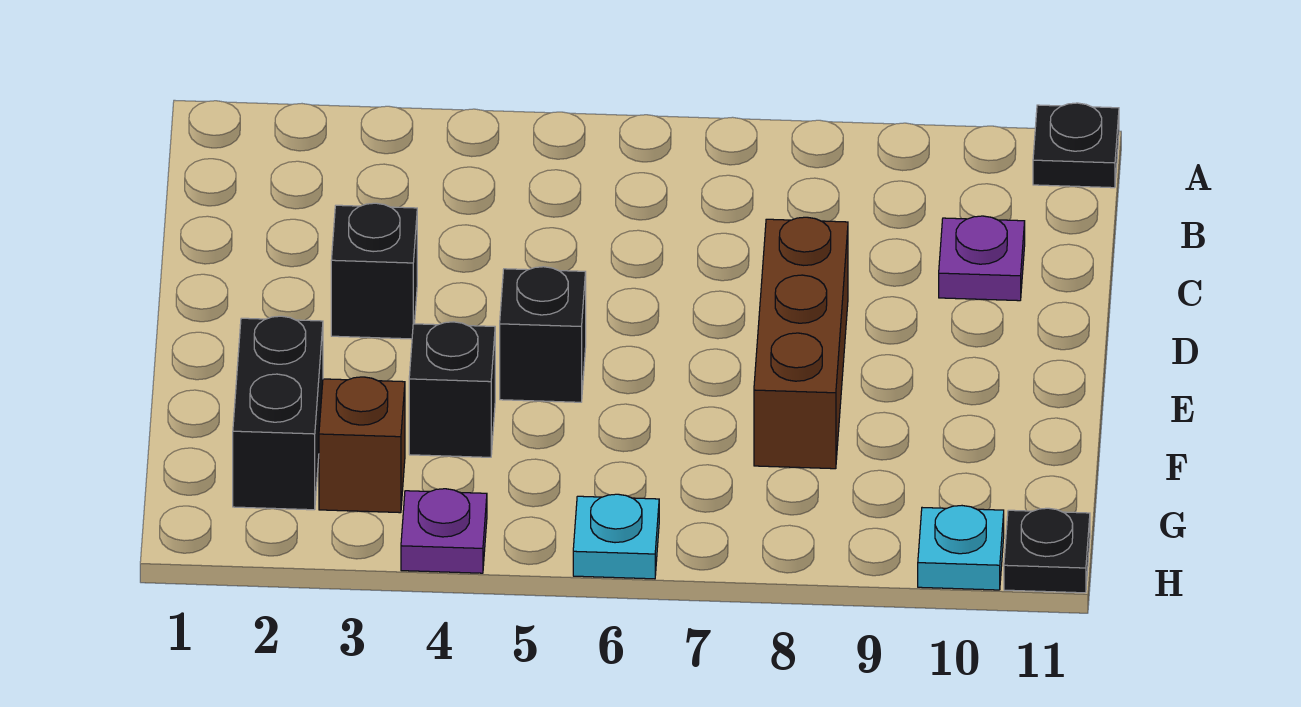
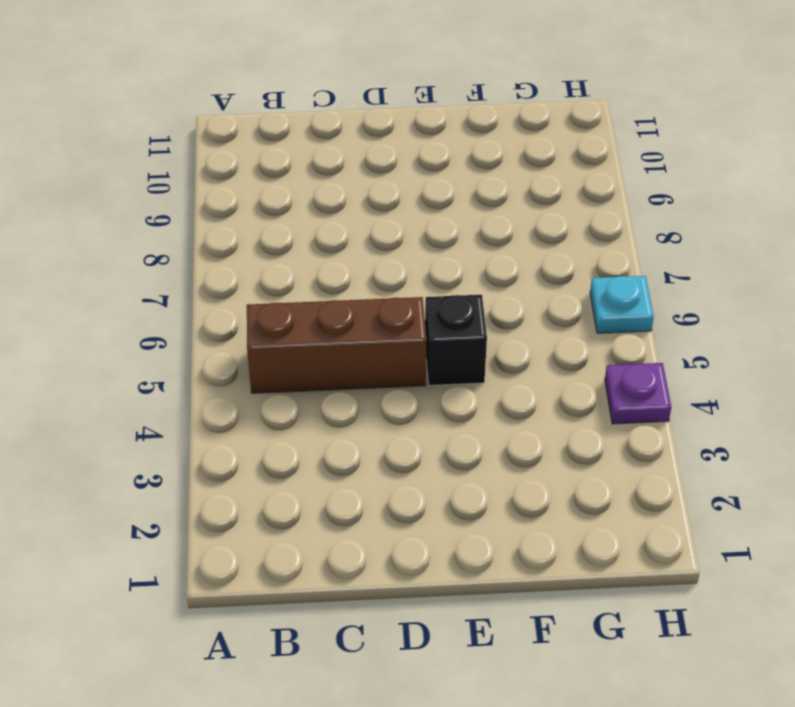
brown brick B5:D5 level 1 -> brown brick D8:F8 level 1
none -> black plate A11 level 1
none -> purple plate C10 level 1
none -> black brick D3 level 1

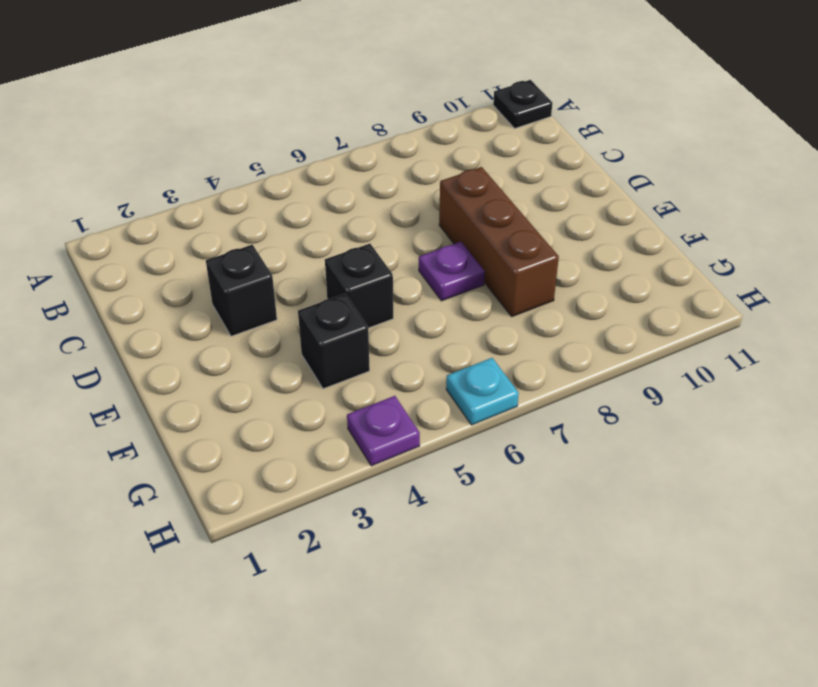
purple plate E7 level 1 -> purple plate C10 level 1
none -> black brick F2:G2 level 1
none -> brown brick G3 level 1
none -> cyan plate H10 level 1

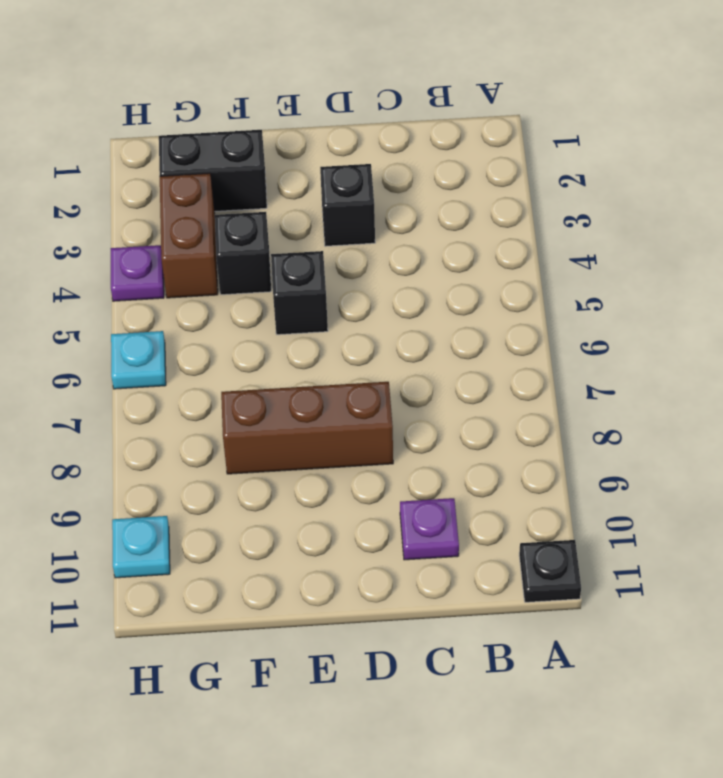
brown brick G3:G4 level 1 -> brown brick G3 level 1
none -> black plate H11 level 1

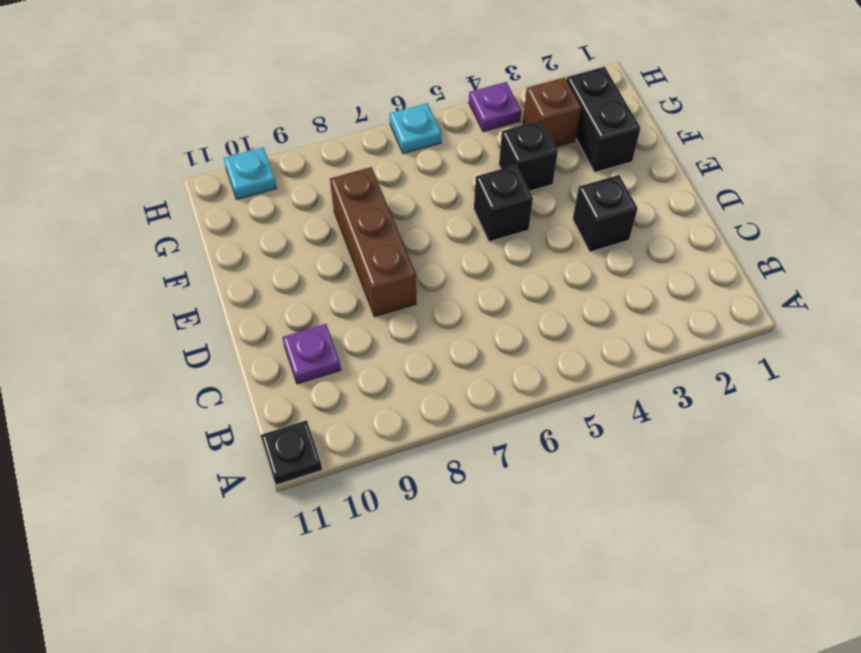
none -> black plate H11 level 1

